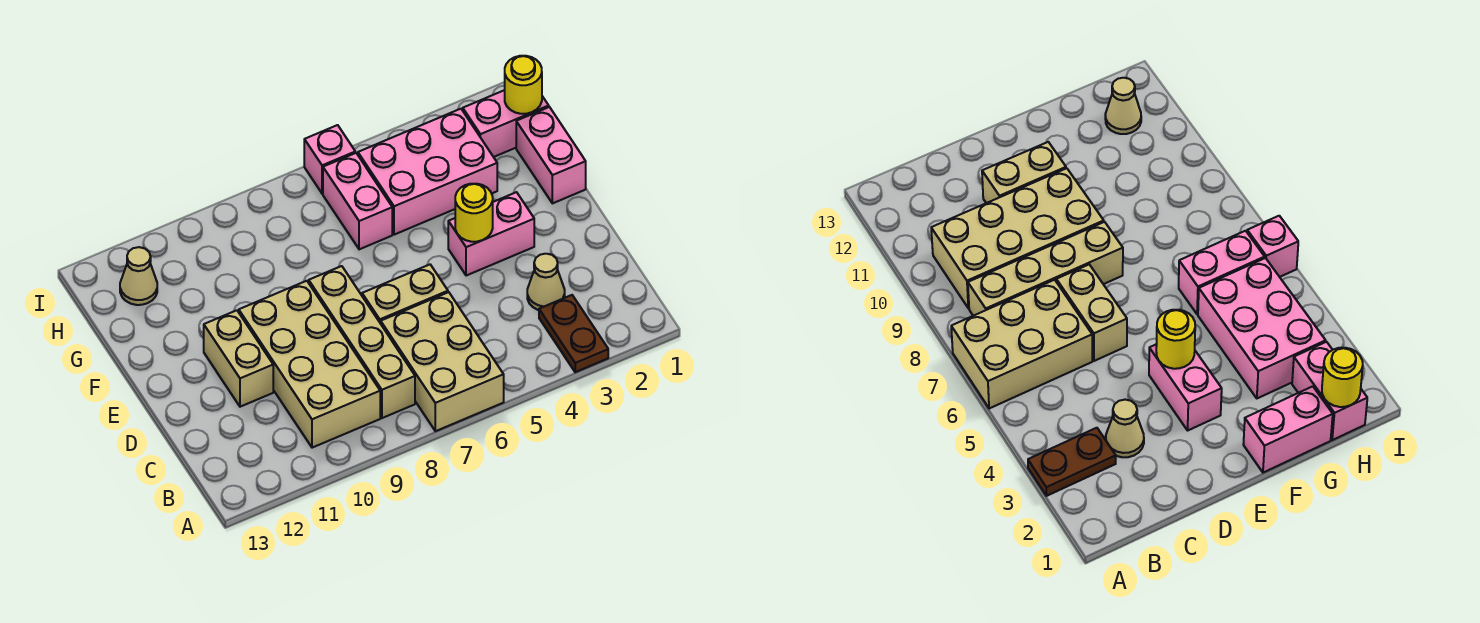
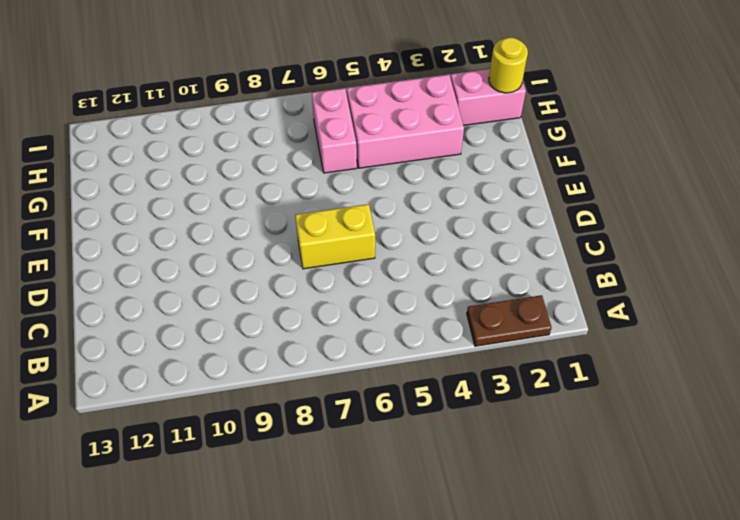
brown plate A2:A3 level 1 -> brown plate A3:B3 level 1
yellow brick D6:D7 level 1 -> tan brick D6:D7 level 1
none -> tan brick A6:C7 level 1
none -> tan brick B8:E8 level 1
none -> tan brick B9:E10 level 1

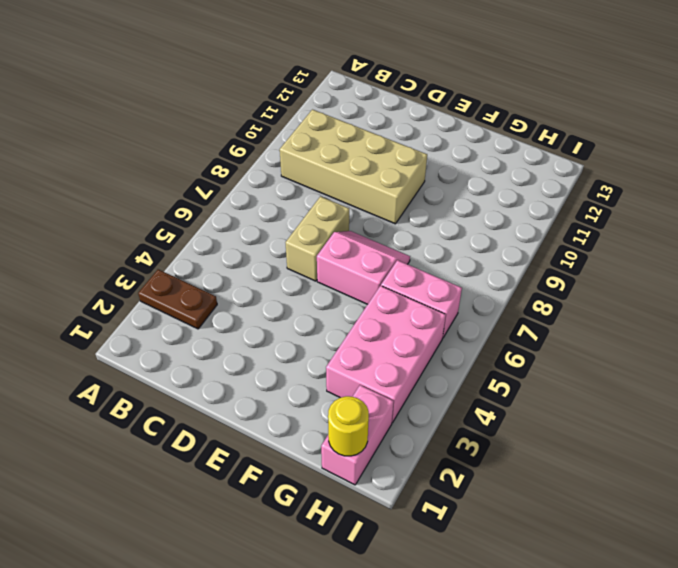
pink slope E6:F7 level 1 top 6 -> none
none -> tan brick A6:C7 level 1
none -> tan brick B8:E8 level 1
none -> tan cone C3 level 1

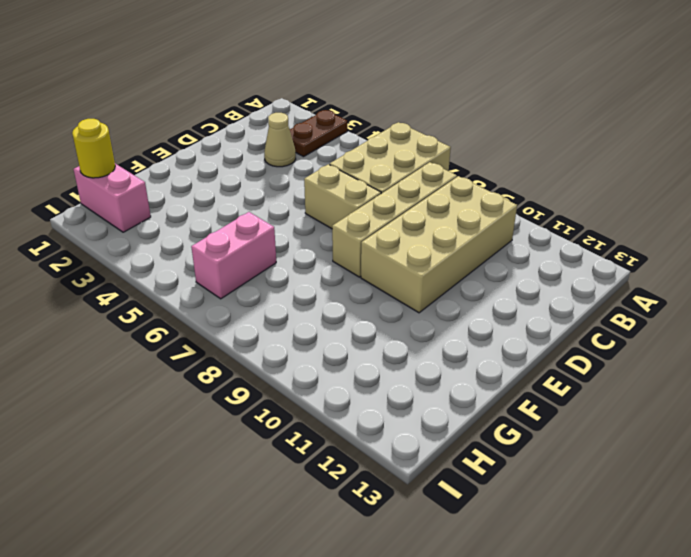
none -> tan brick D11:E11 level 1
none -> pink brick E3:E4 level 1
none -> pink brick F1:G1 level 1

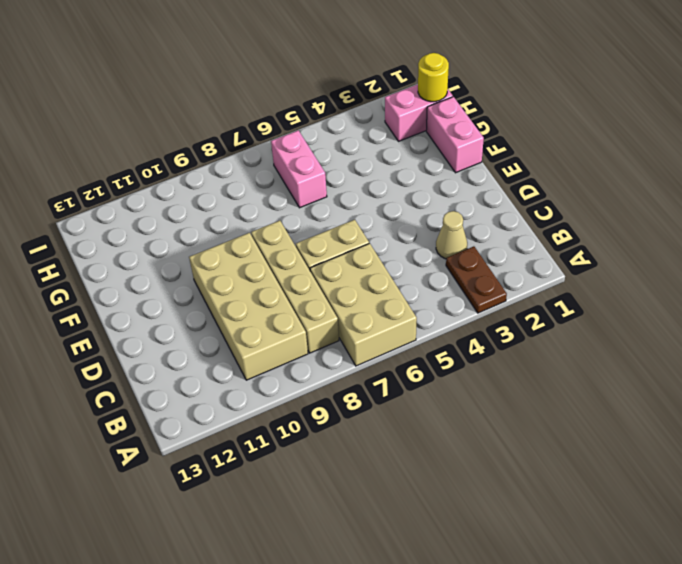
none -> tan brick D11:E11 level 1
none -> pink brick E3:E4 level 1
none -> pink brick G3:H5 level 1

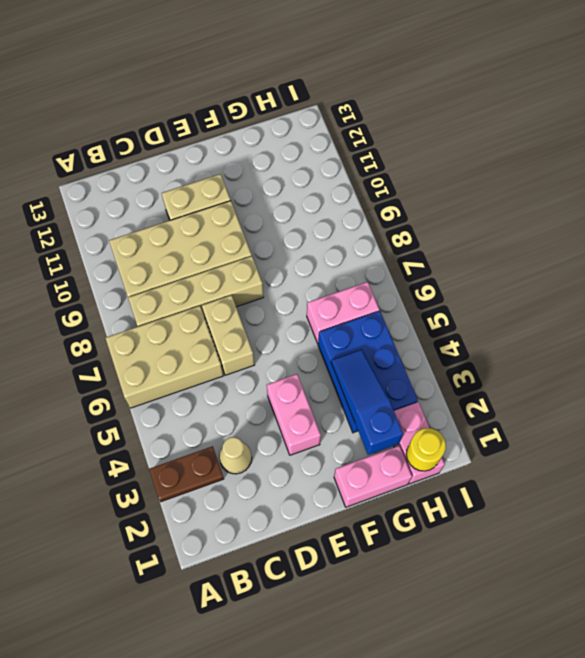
blue slope G2:G4 level 2 top 2 -> none
blue brick G3:H5 level 1 -> pink brick G3:H5 level 1
none -> tan cone H12 level 1
none -> pink brick I6 level 1
none -> yellow round brick E4 level 2

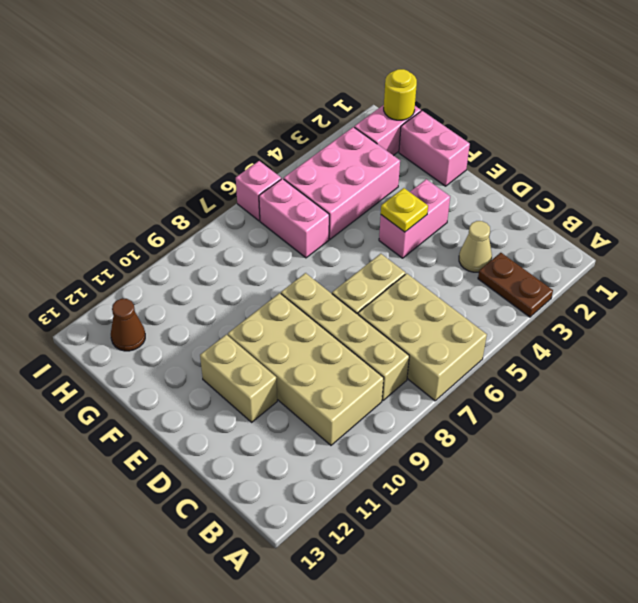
yellow plate E4 level 2 -> yellow round brick E4 level 2
brown cone H12 level 1 -> tan cone H12 level 1

